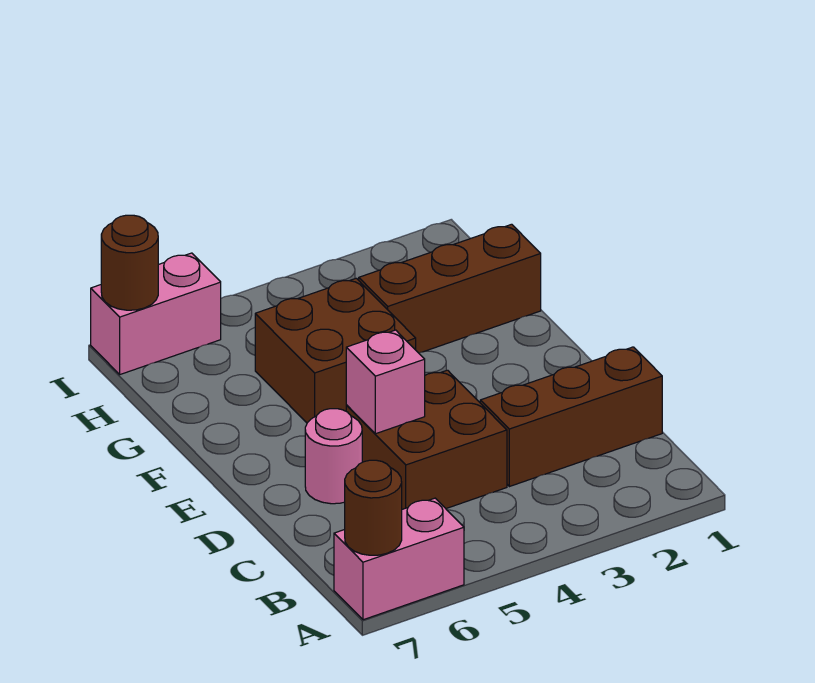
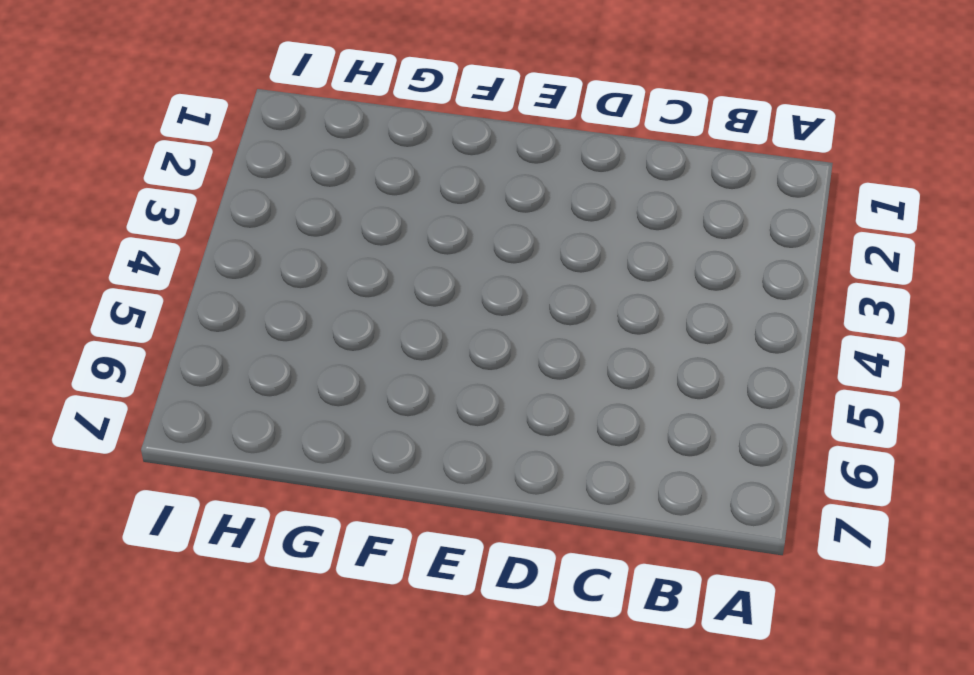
none -> pink brick A6:A7 level 1
none -> brown brick C1:C3 level 1

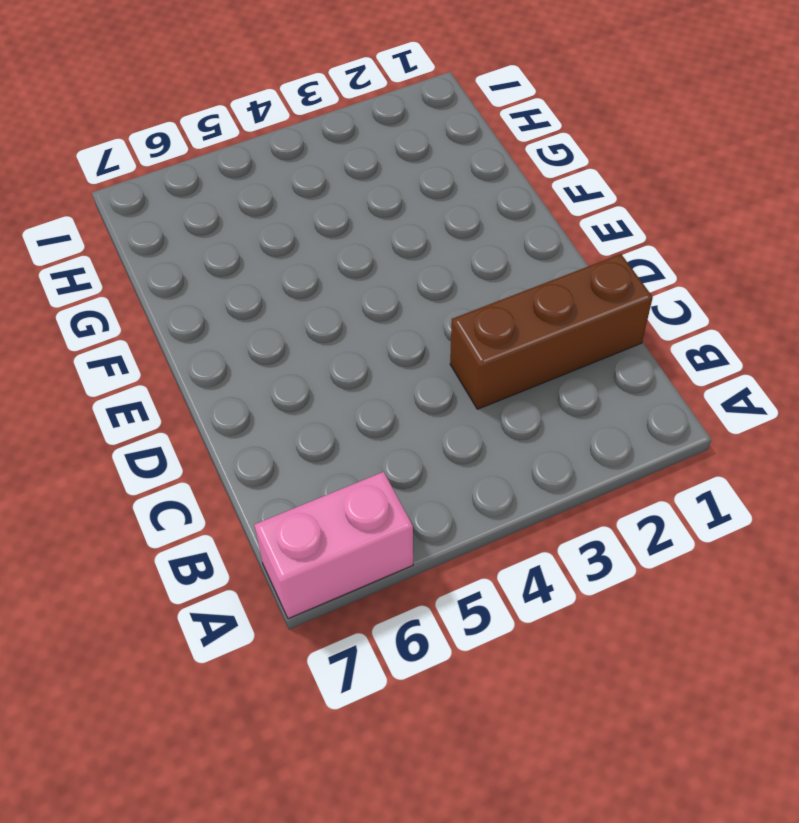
none -> brown brick C4:D5 level 1
none -> pink round brick D6 level 1

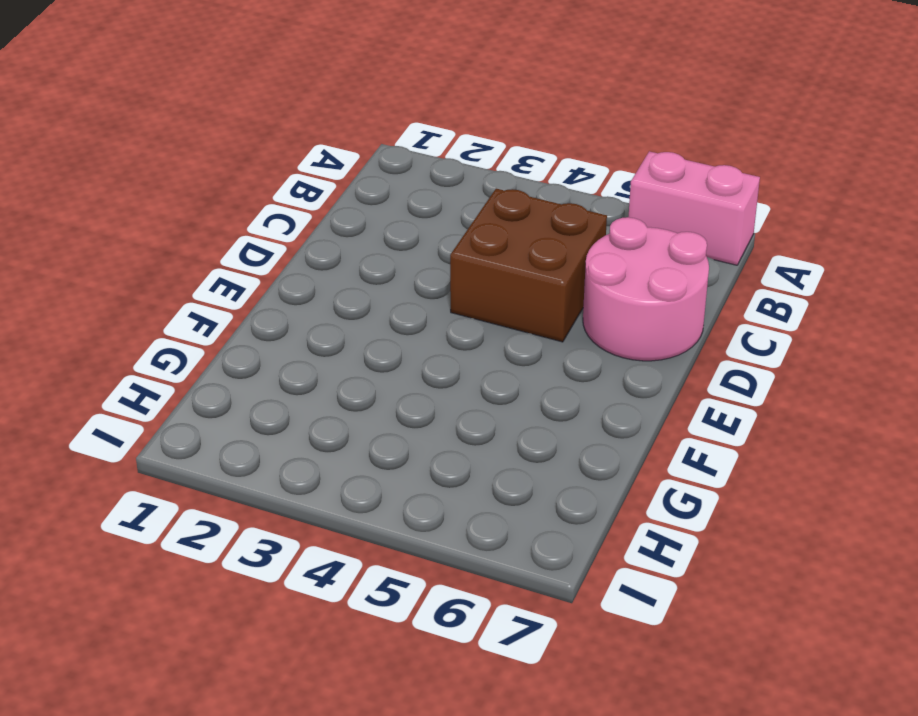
pink round brick C6:D7 level 1 -> pink round brick D6 level 1
none -> brown brick C1:C3 level 1
none -> brown brick F4:G5 level 1

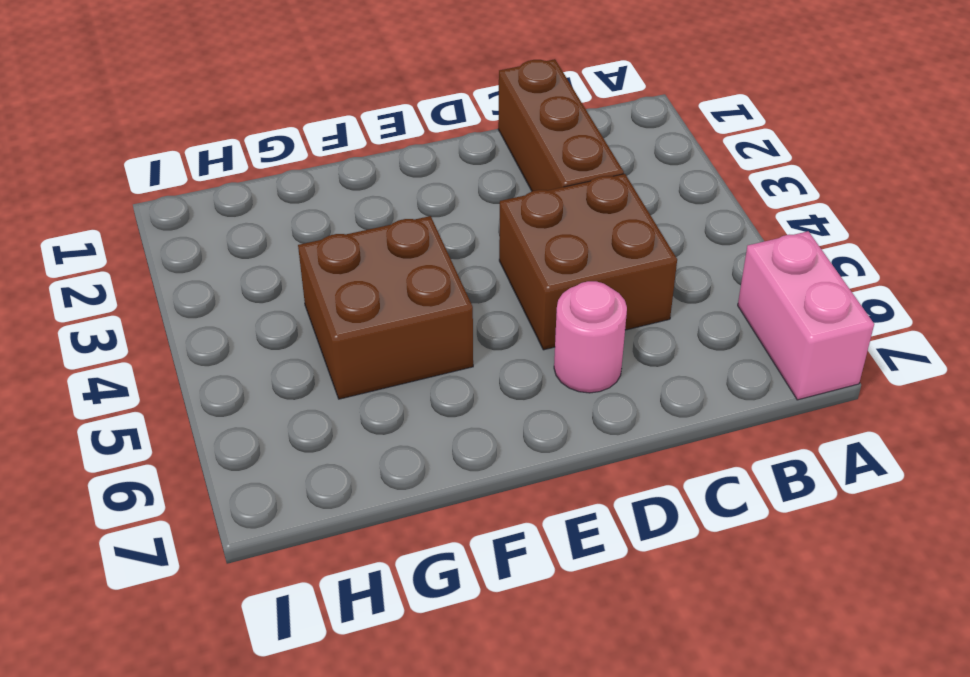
none -> brown brick G1:G3 level 1
none -> pink brick I6:I7 level 1

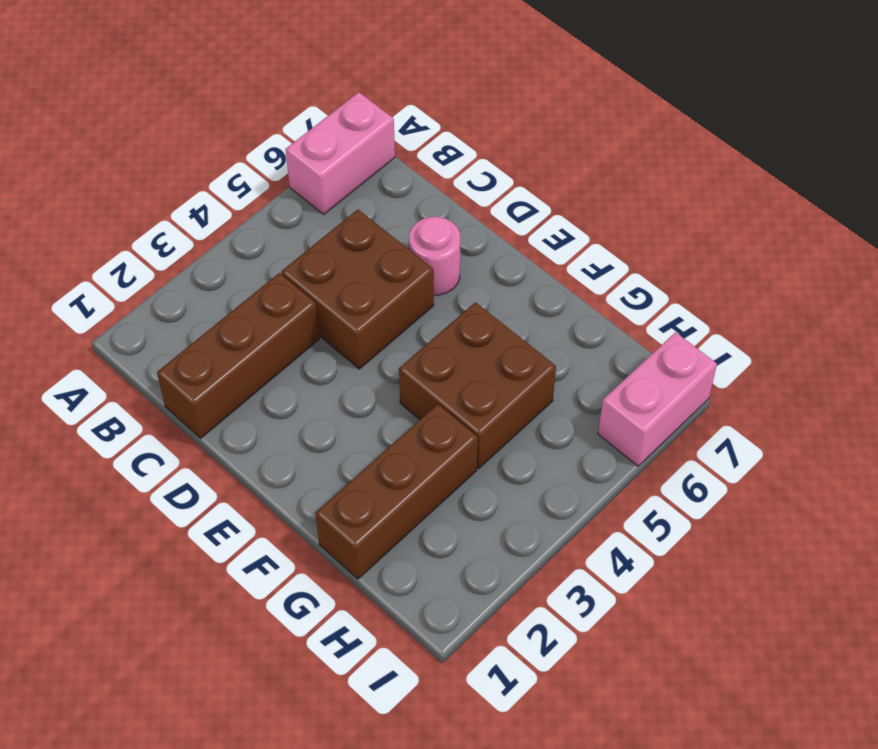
none -> brown round brick A7 level 2
none -> pink brick D5 level 2

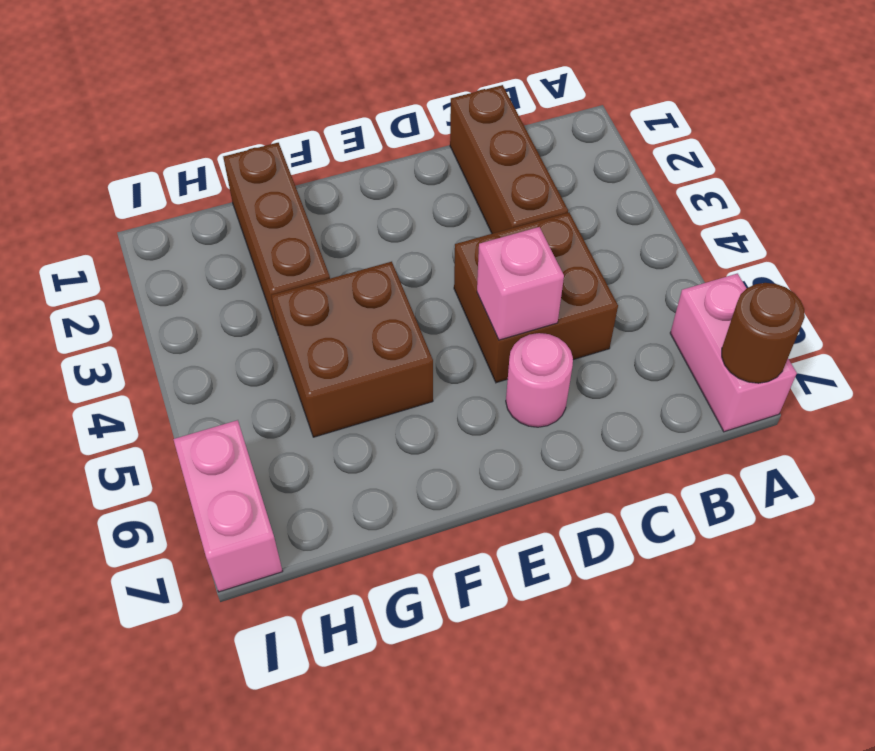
none -> brown round brick I7 level 2

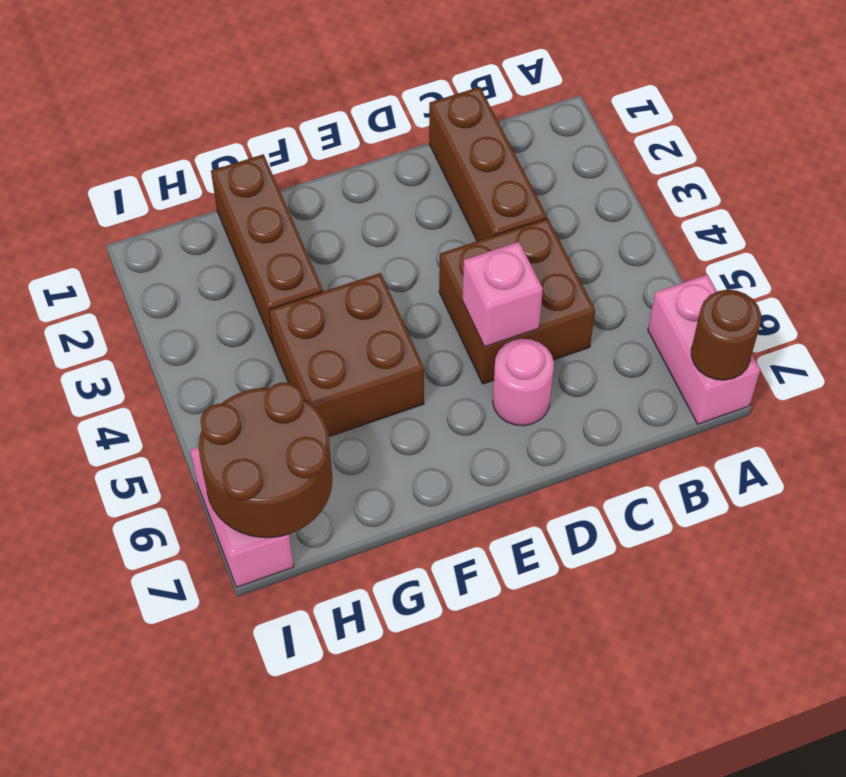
brown round brick H6:I7 level 2 -> brown round brick I7 level 2

